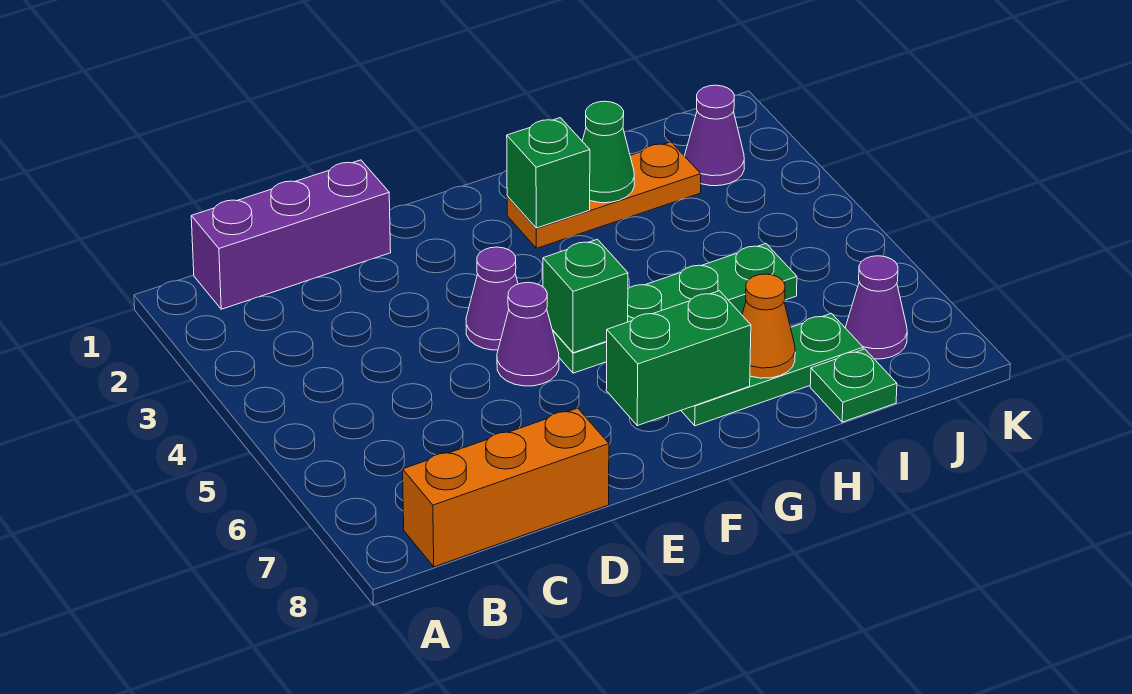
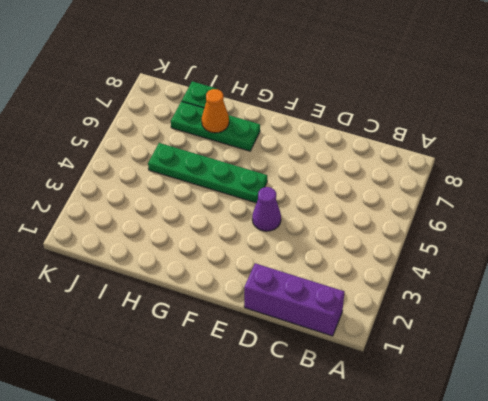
none -> orange brick B8:D8 level 1
none -> purple cone E5 level 1
none -> orange plate G2:I2 level 1

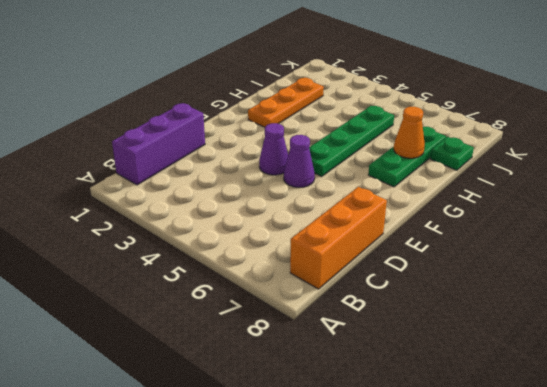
none -> purple cone J2 level 1
none -> purple cone J7 level 1
none -> green brick F5 level 2

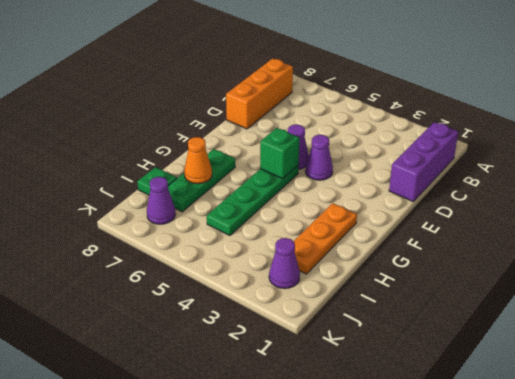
none -> green brick F7:G7 level 2
none -> green brick G2 level 2
none -> green cone H2 level 2

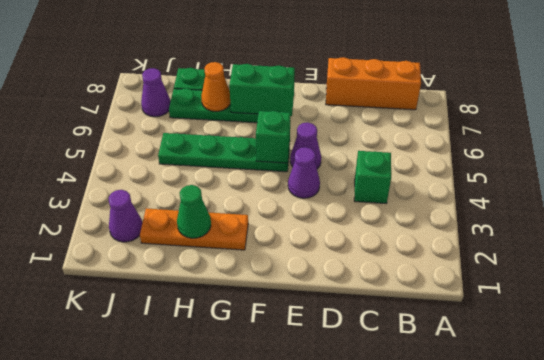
green brick C4 level 1 -> green brick G2 level 2
none -> purple brick B1:D1 level 1

